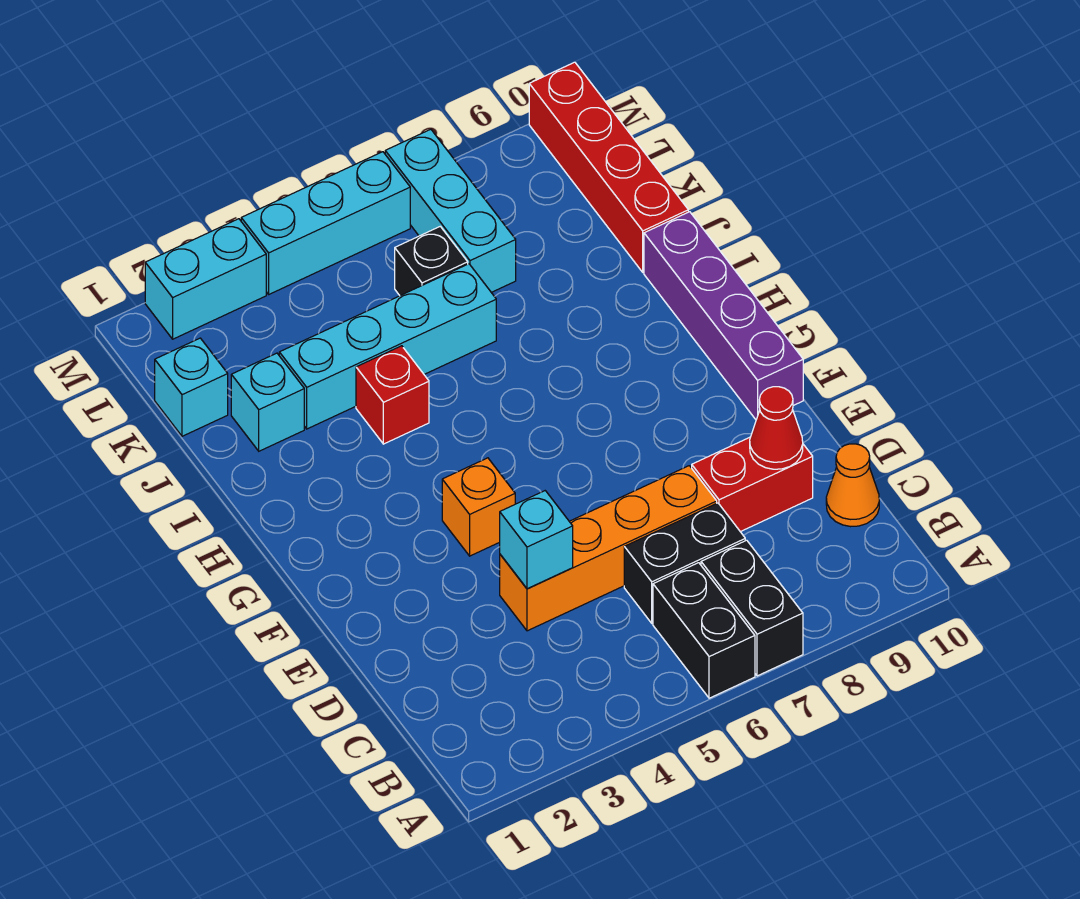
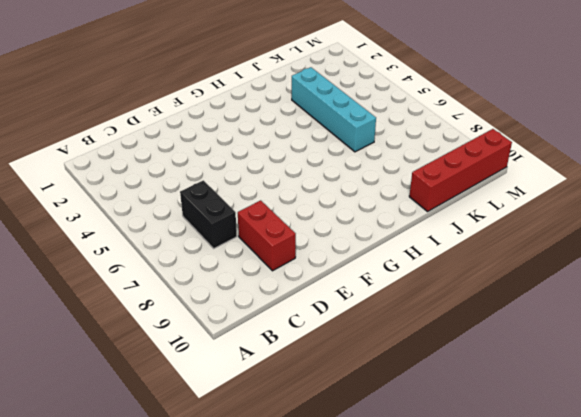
none -> black brick A6:B6 level 1
none -> black brick A7:B7 level 1
none -> orange cone C10 level 1

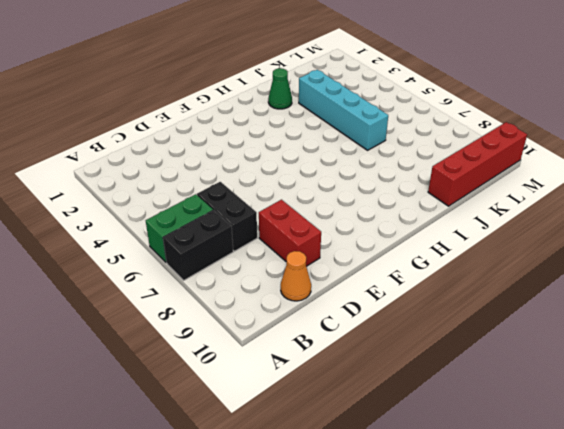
green brick A6:B6 level 1 -> black brick A6:B6 level 1
green cone I2 level 1 -> none
none -> orange brick D4:D7 level 1
none -> orange brick F4 level 1
none -> purple brick F10:I10 level 1

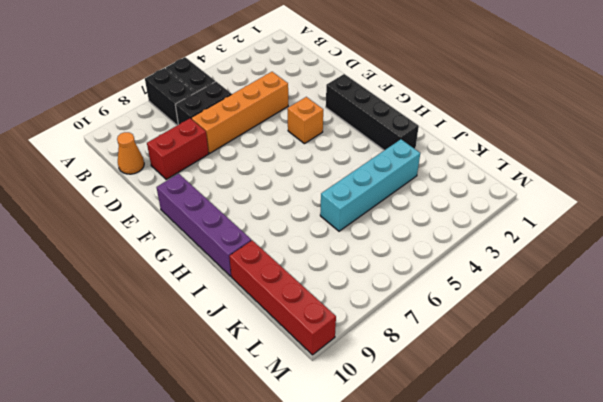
black brick F2:I2 level 1 -> none
none -> red brick I4 level 1
none -> cyan brick J2 level 1
none -> cyan brick K1 level 1

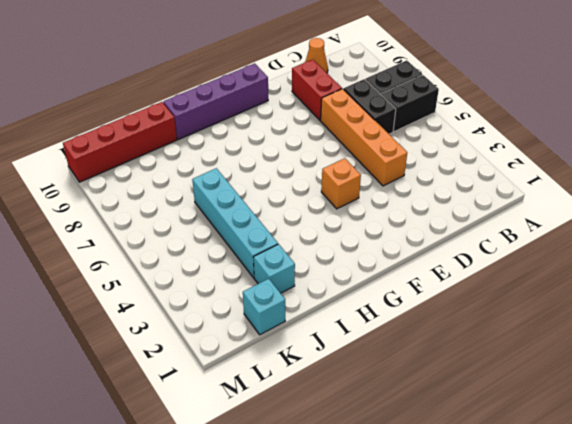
none -> red brick I4 level 1
none -> black brick K6 level 1
none -> cyan brick K7:M7 level 1

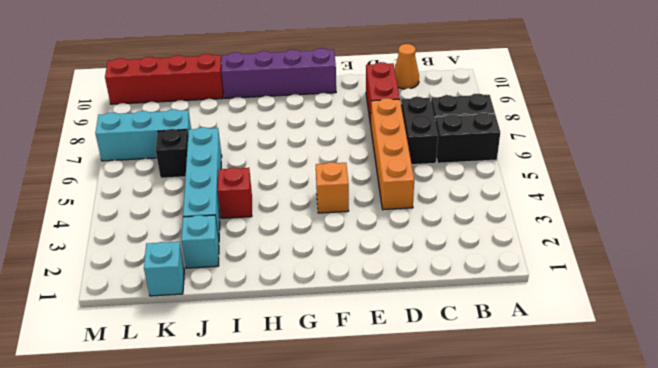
none -> cyan brick M2:M3 level 1
none -> cyan brick M4:M6 level 1
none -> cyan brick D4 level 2

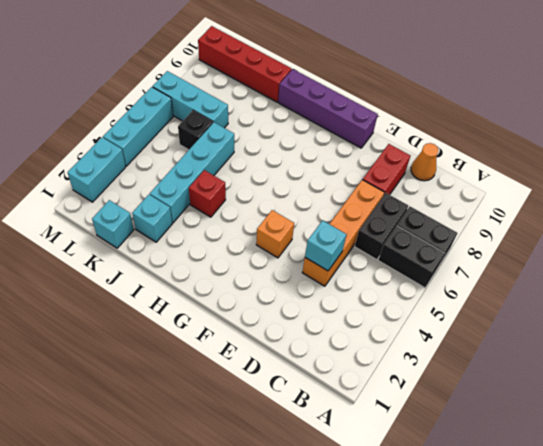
none -> red cone D9 level 2

